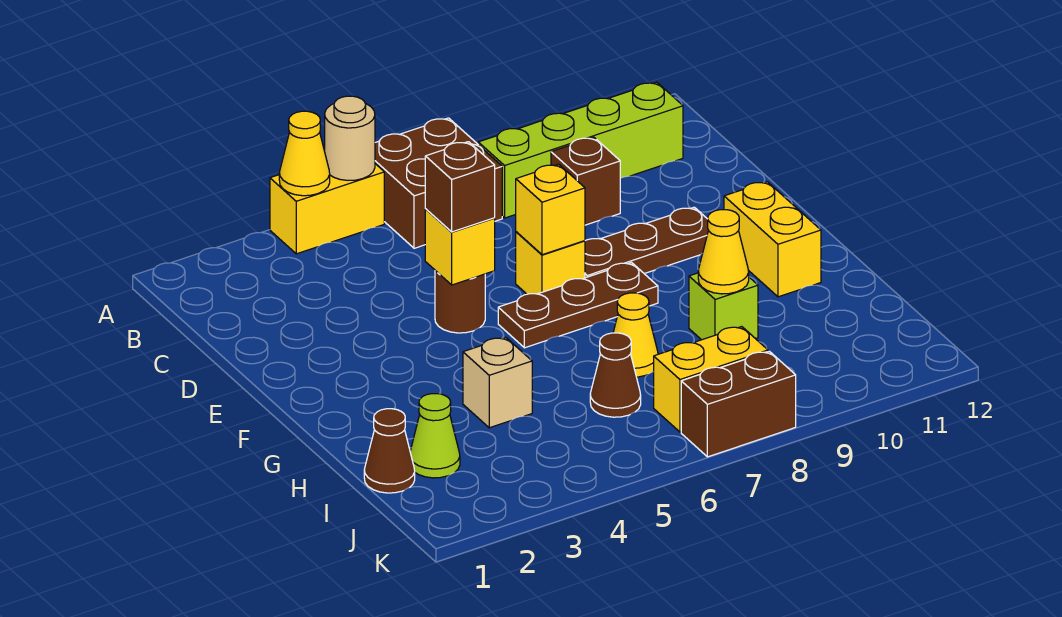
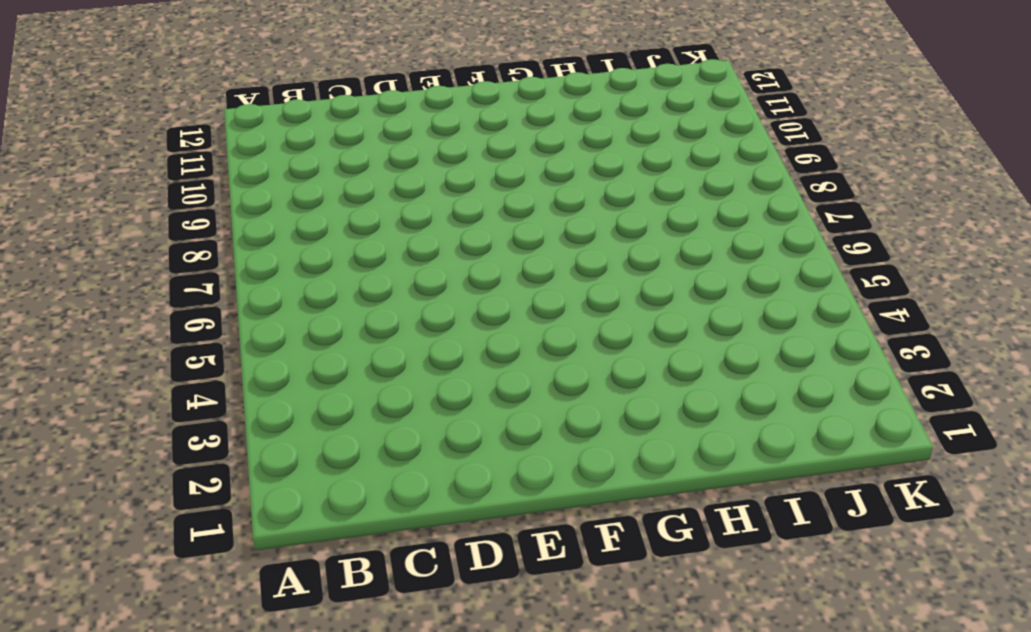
none -> yellow brick A4:A5 level 1
none -> brown brick A6:B7 level 1
none -> lime brick B8:B11 level 1

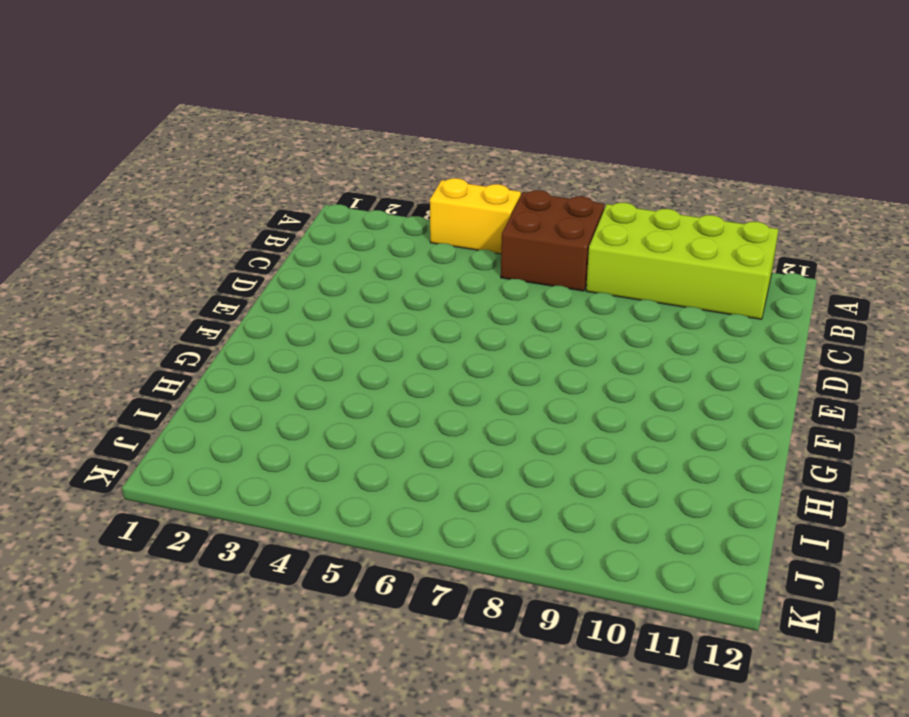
lime brick A8:B11 level 1 -> lime brick B8:B11 level 1
none -> brown brick C9 level 1
none -> brown round brick E5 level 1
none -> yellow brick E7 level 1

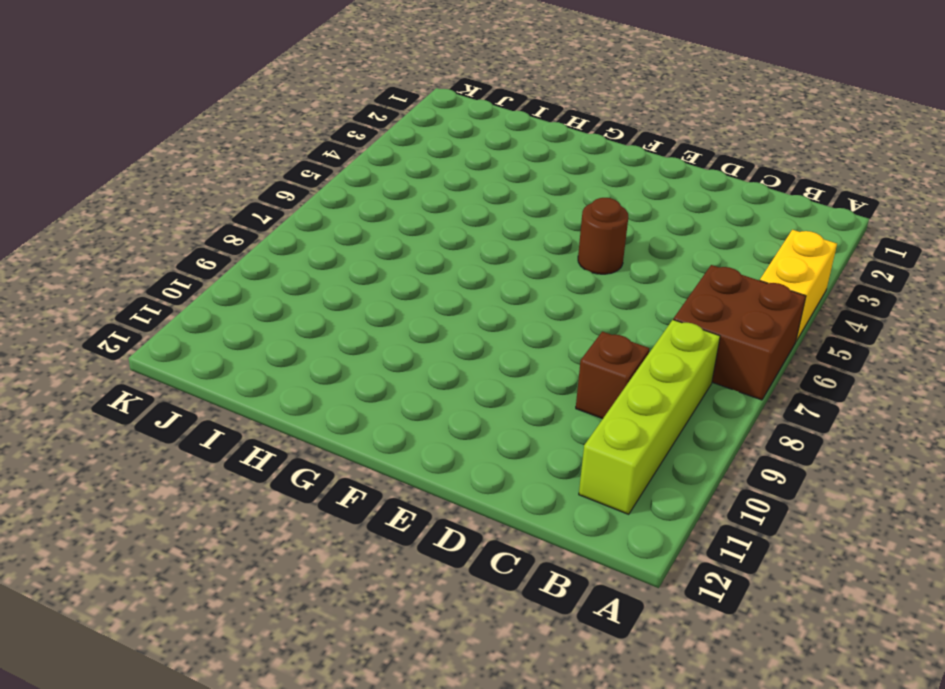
none -> yellow brick E7 level 1
none -> brown plate E8:E10 level 1
none -> brown plate F6:F8 level 1

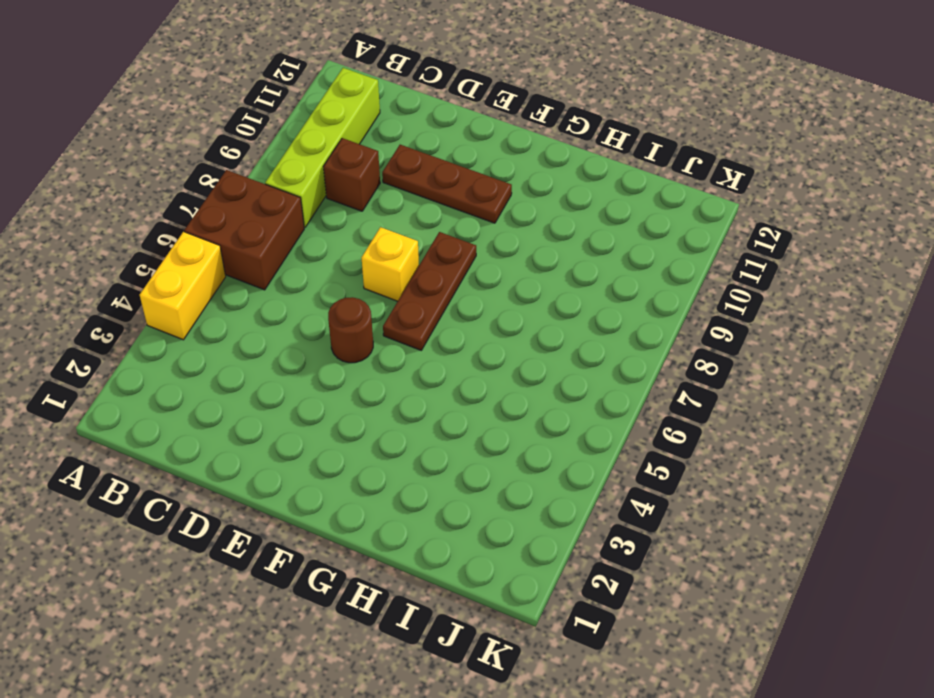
brown plate D10:F10 level 1 -> brown plate E8:E10 level 1
none -> yellow brick F11:G11 level 1
none -> tan brick H4 level 1
none -> yellow cone H7 level 1

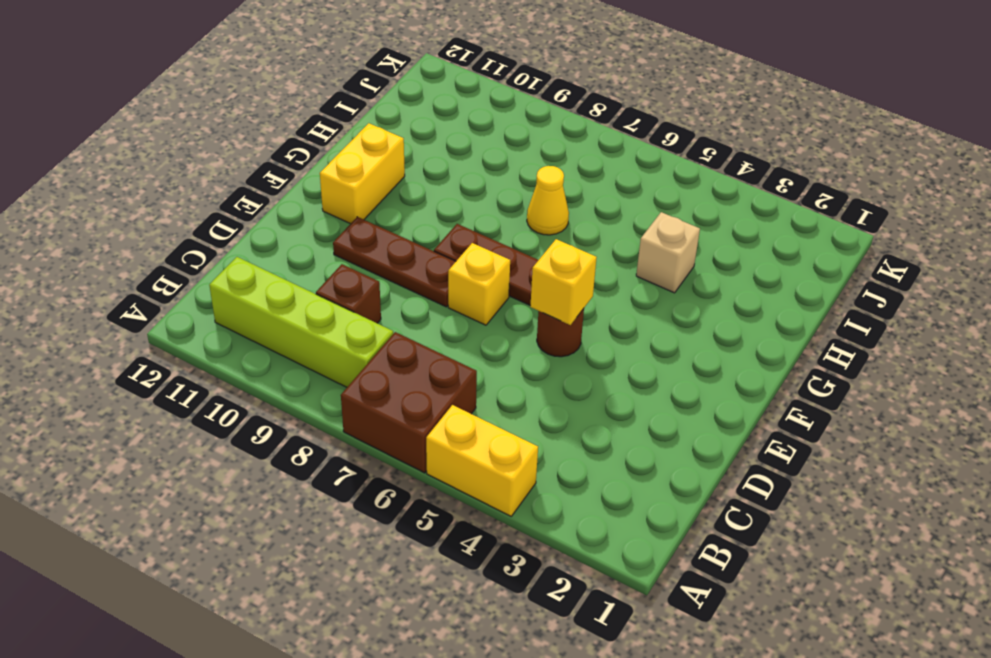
none -> lime brick H9 level 1
none -> brown cone I1 level 1
none -> lime cone I2 level 1

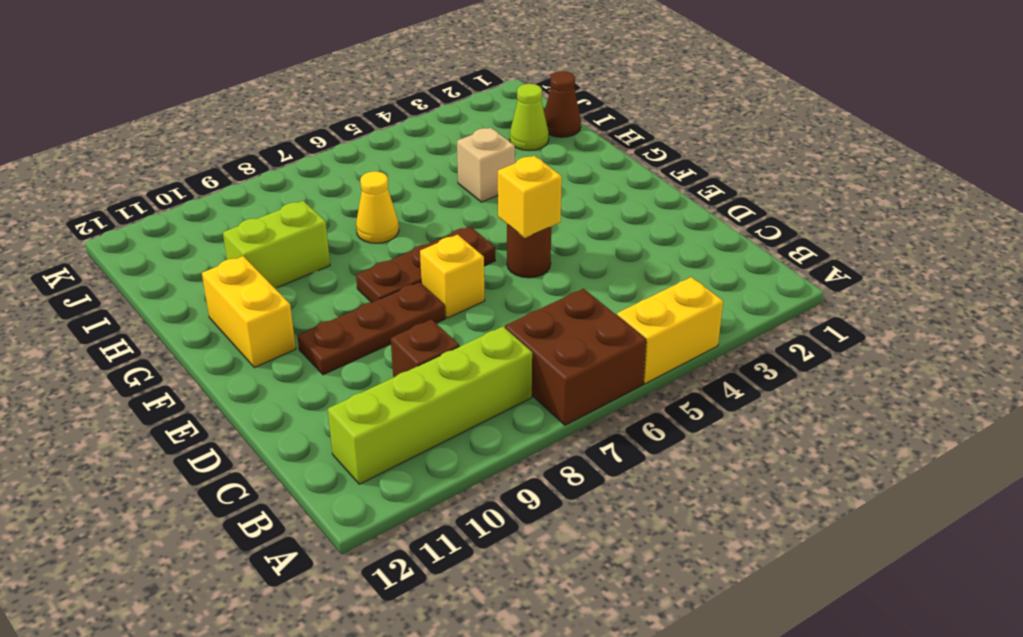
lime brick H9:H10 level 1 -> lime brick H9 level 1
none -> brown cone I6 level 1
none -> yellow brick J7:J8 level 1
none -> brown brick K7:K8 level 1

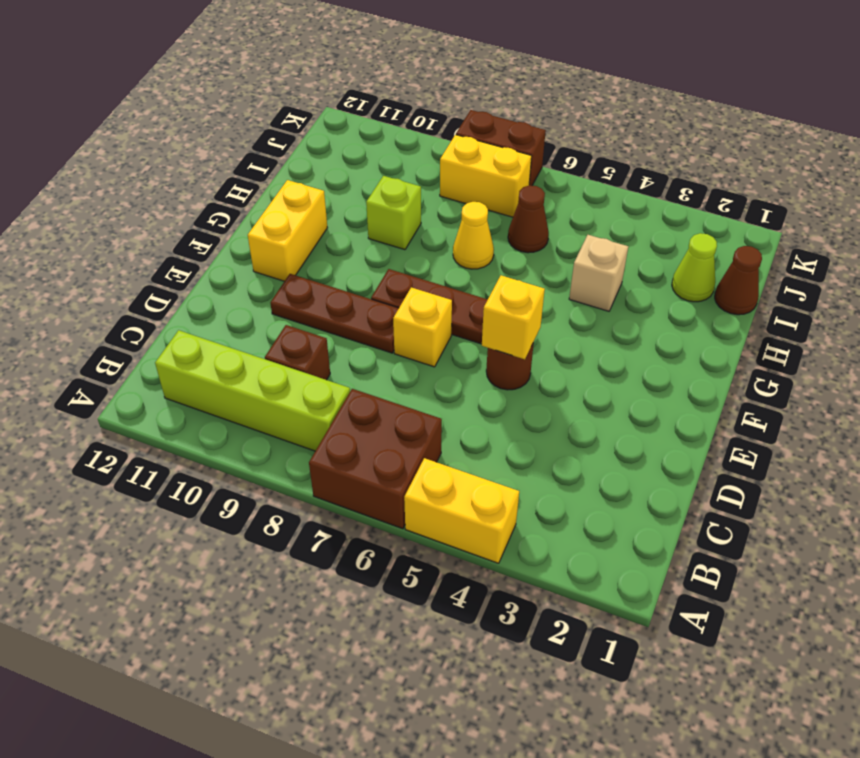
none -> yellow cone A4 level 2
none -> tan round brick A5 level 2
none -> yellow brick E7 level 2

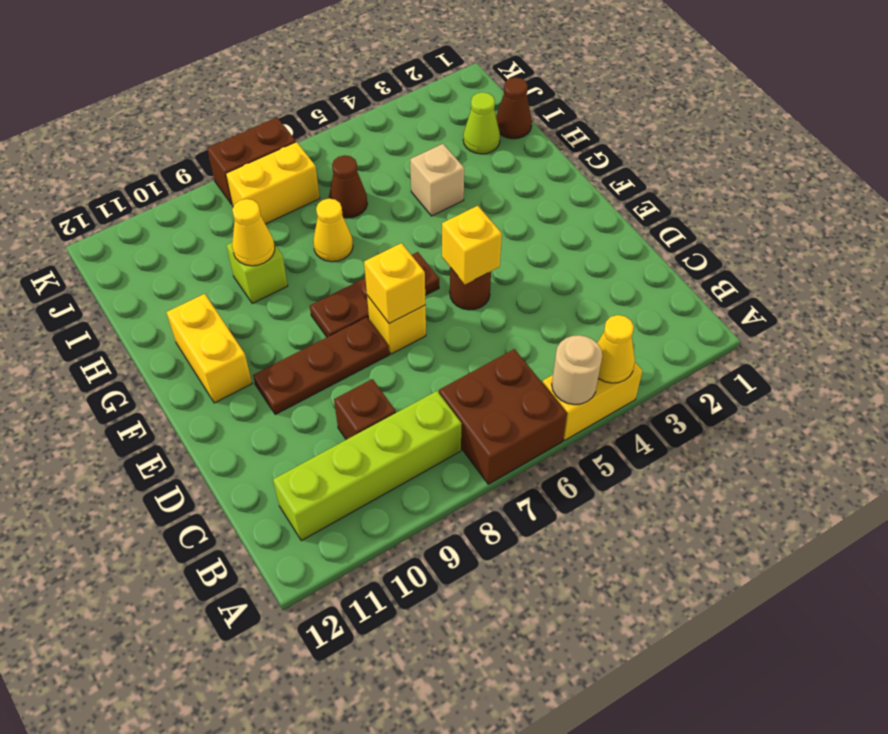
none -> brown brick E5 level 3

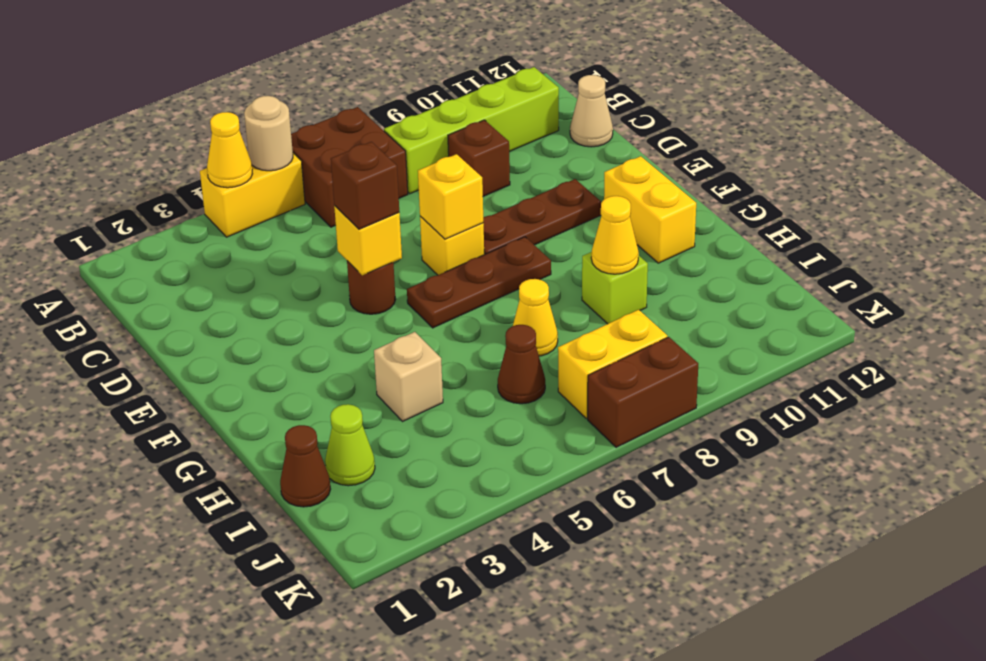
tan cone C12 level 1 -> none

